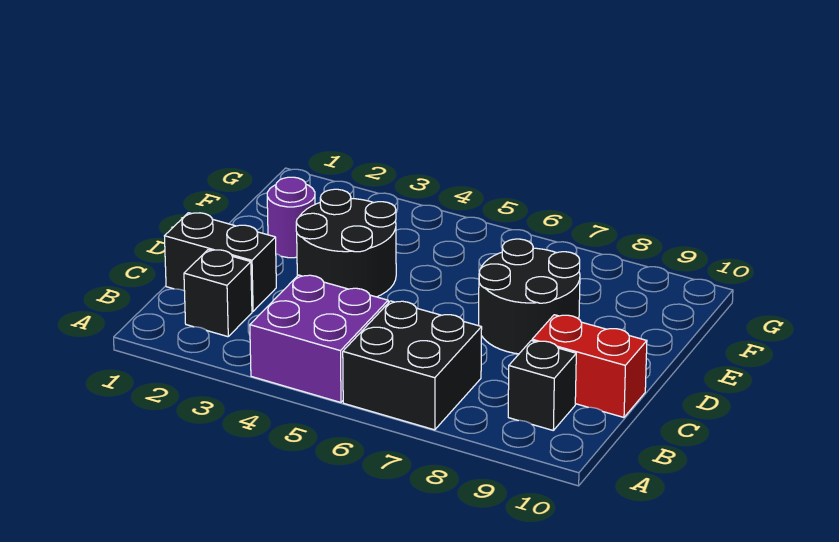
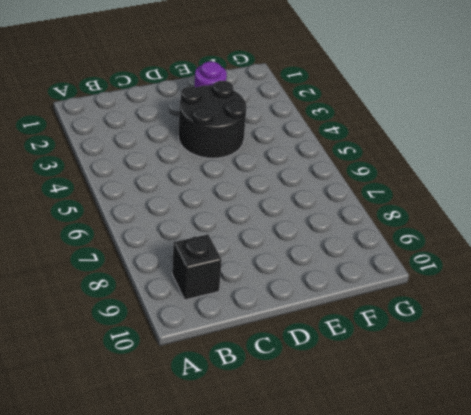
none -> purple brick A4:B5 level 1
none -> black brick A6:B7 level 1

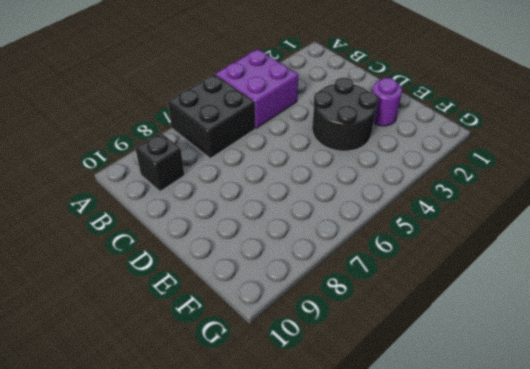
none -> black brick B2 level 1
none -> black brick C1:C2 level 1

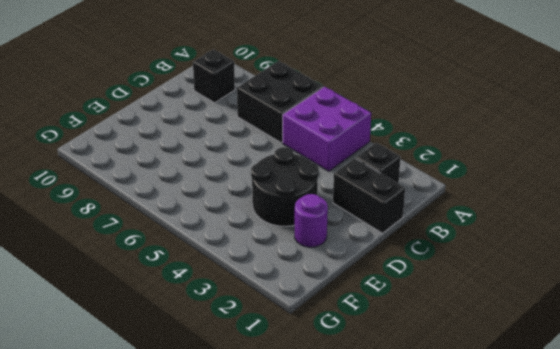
none -> red brick C9:C10 level 1
none -> black round brick D7:E8 level 1

